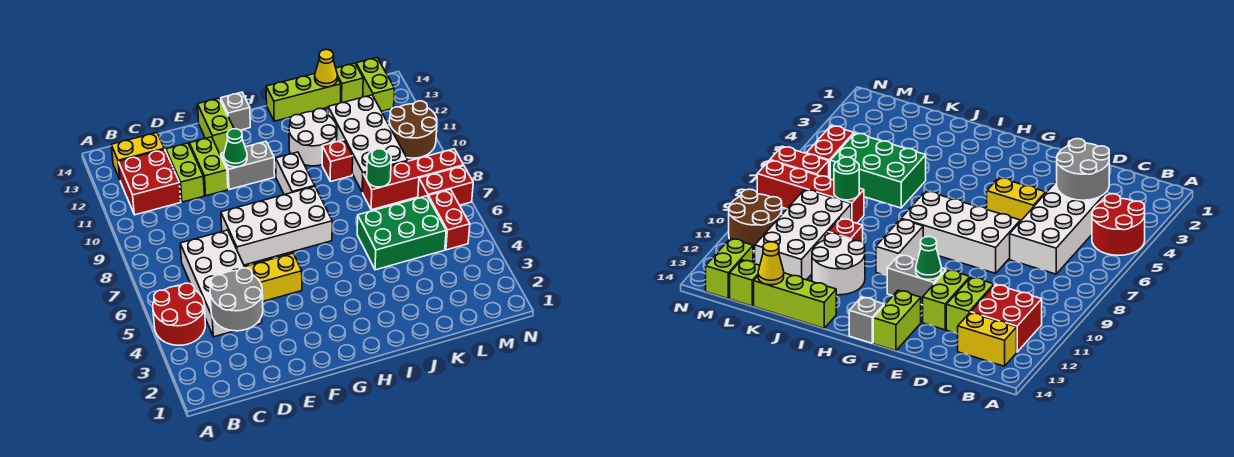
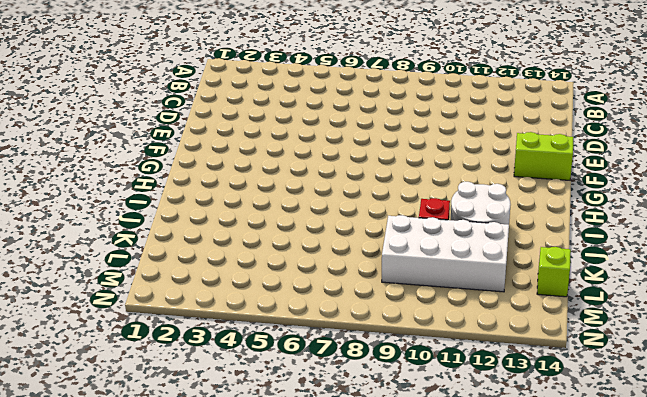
none -> red round brick A4:B5 level 1
none -> red brick B11:C12 level 1
none -> yellow brick B13:C13 level 1

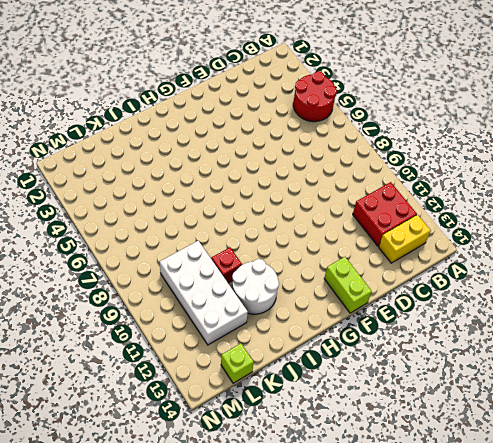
none -> white brick C4:D7 level 1
none -> lime brick D11:D12 level 1
none -> yellow brick E5:F5 level 1

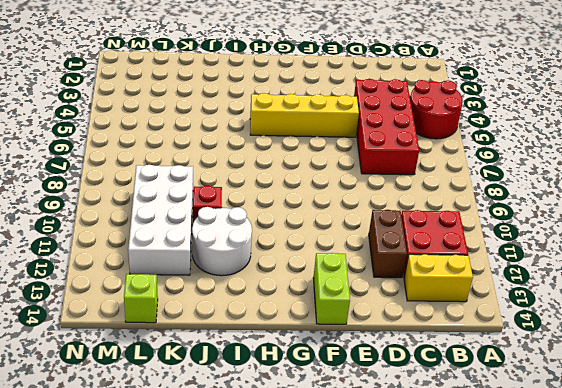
red brick C4:D7 level 1 -> white brick C4:D7 level 1
brown brick D11:D12 level 1 -> lime brick D11:D12 level 1
yellow brick E5:H5 level 1 -> yellow brick E5:F5 level 1
none -> white brick E7:H8 level 1
none -> lime brick E11:E12 level 1
none -> grey brick F11:G11 level 1

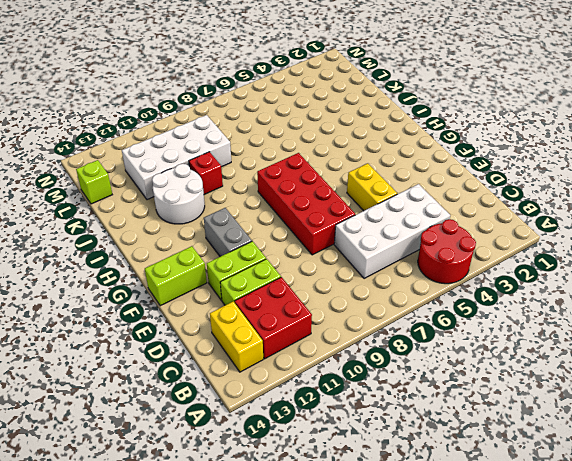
red brick E7:H8 level 1 -> white brick E7:H8 level 1
none -> grey brick G14 level 1
none -> white brick H9:H10 level 1
none -> lime brick I14:K14 level 1

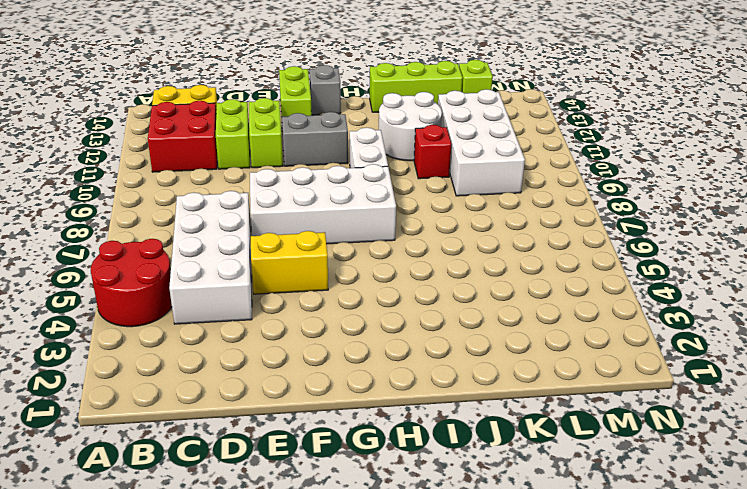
none -> green brick J5:L6 level 1
none -> red brick K8:N8 level 1
none -> red brick M5:M6 level 1

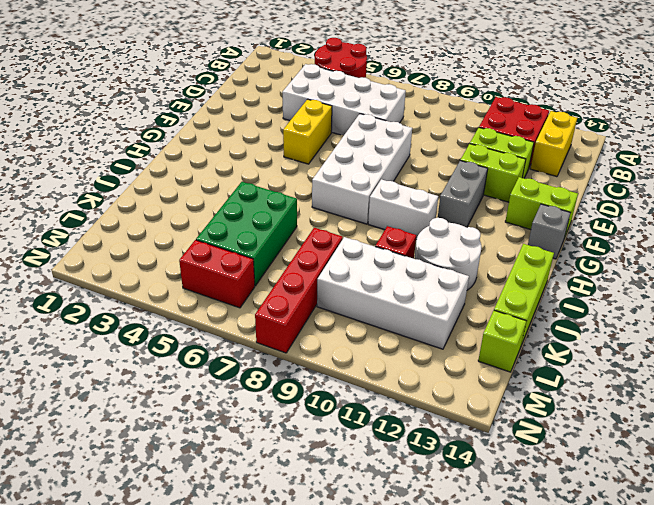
none -> red brick M7:N7 level 1
none -> brown round brick M10:N11 level 1
none -> lime brick M13:M14 level 1

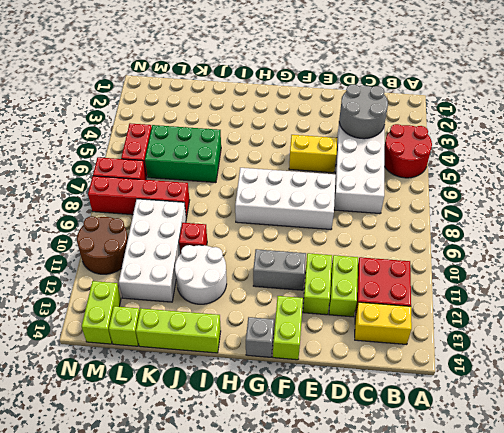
none -> white brick H9:H10 level 1
none -> green cone F11 level 2
none -> green round brick K8 level 2

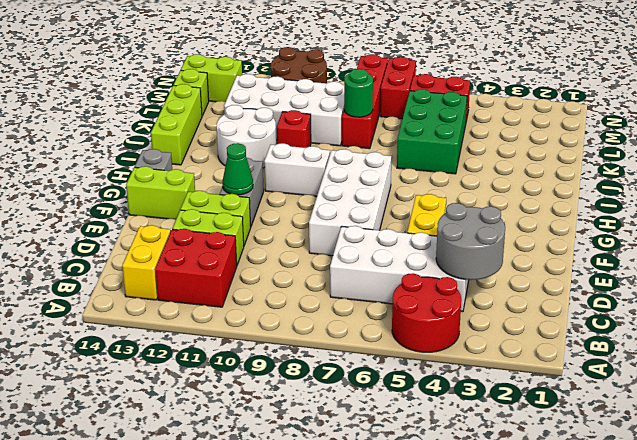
none -> yellow cone K14 level 2

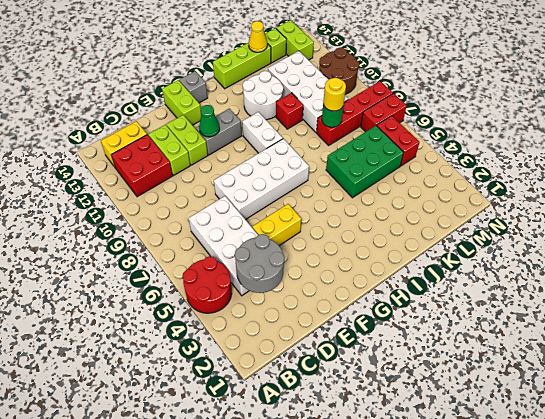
yellow round brick K8 level 3 -> none

